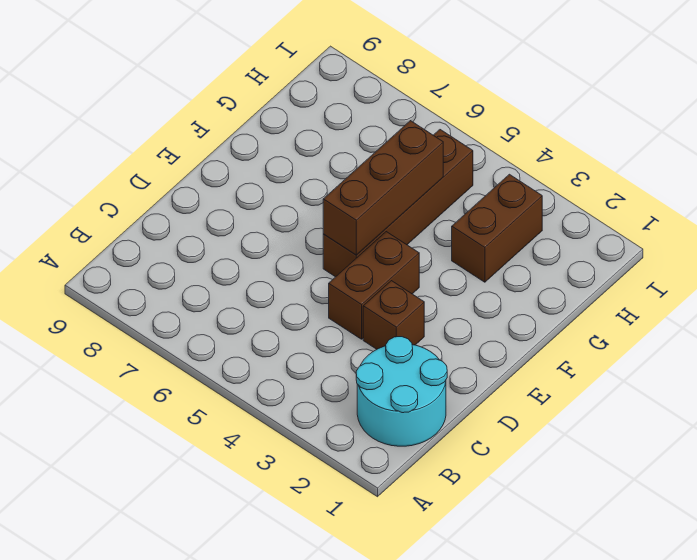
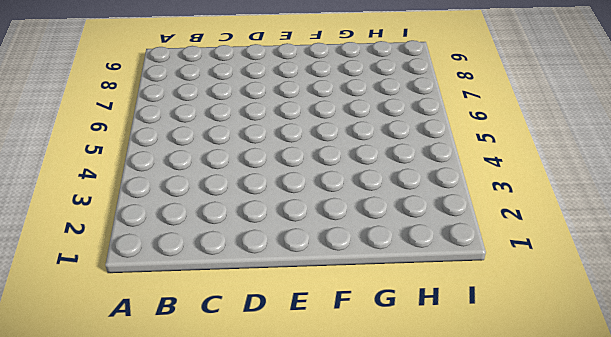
none -> cyan round brick B1:C2 level 1
none -> brown brick D3 level 1

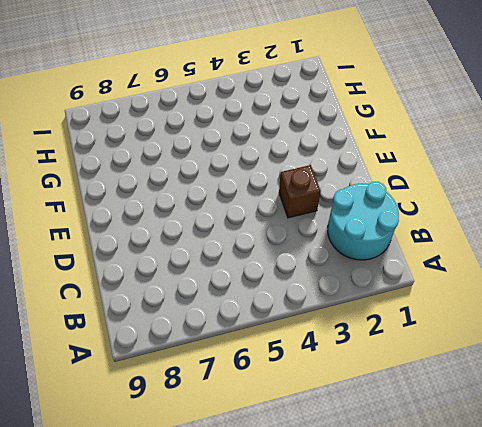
none -> brown brick D4:E4 level 1
none -> brown brick E5:H5 level 1

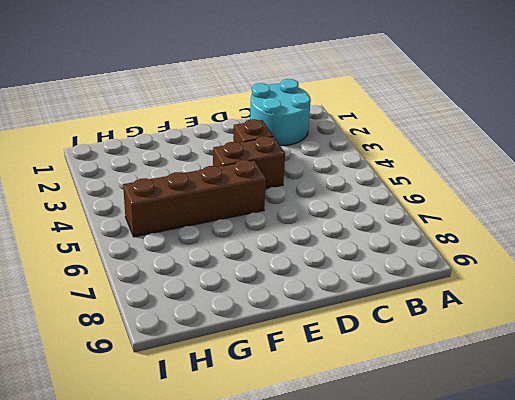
none -> brown brick G3:H3 level 1
none -> brown brick E5:G5 level 2

